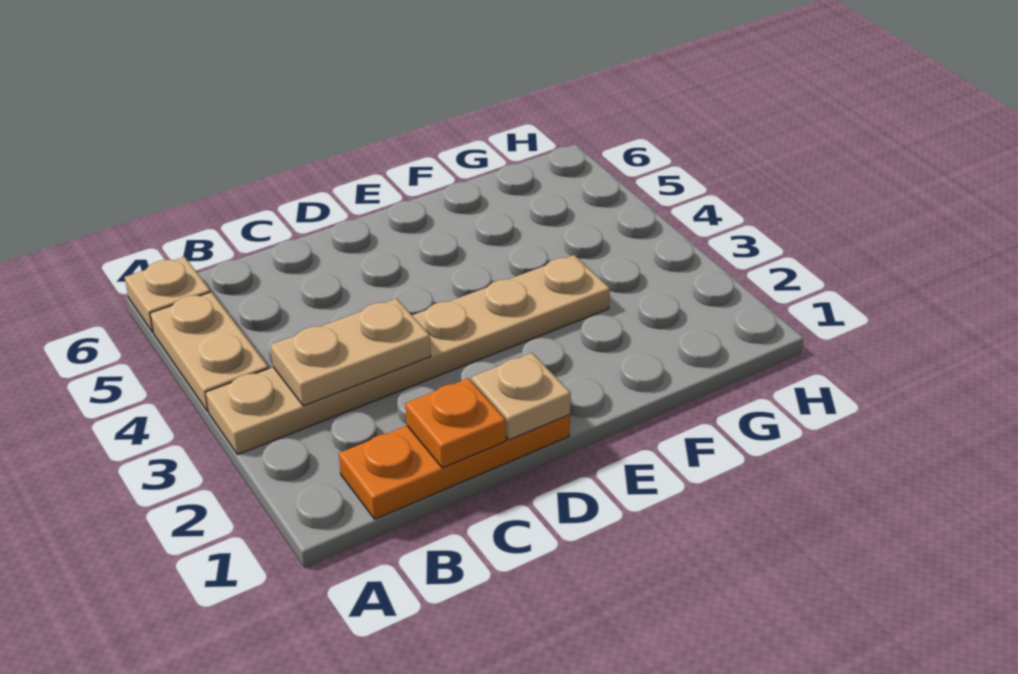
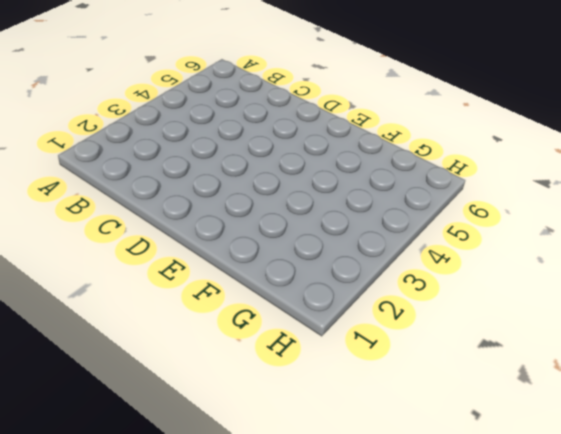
none -> tan plate A3:F3 level 1
none -> tan plate A4:A5 level 1

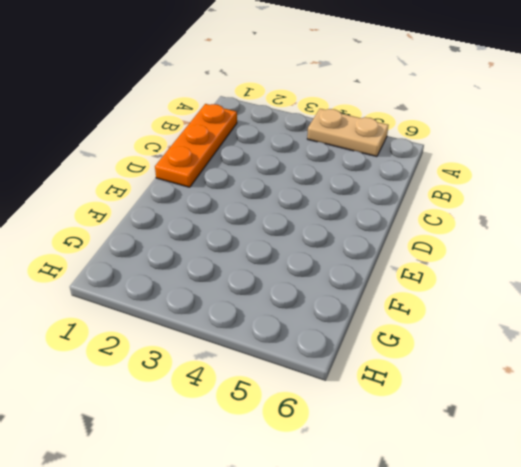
none -> tan plate A3:F3 level 1
none -> tan plate A6 level 1

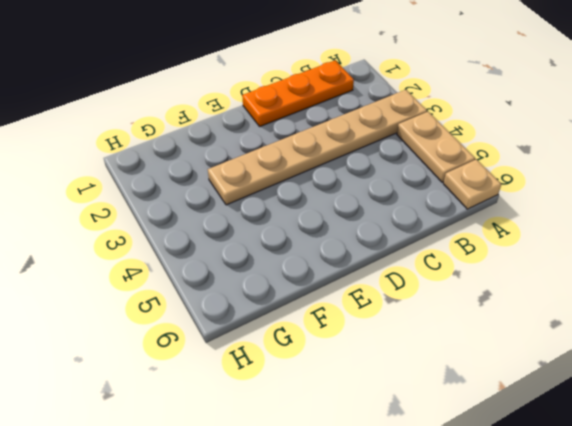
none -> tan plate B3:C3 level 2
none -> orange plate C1 level 2

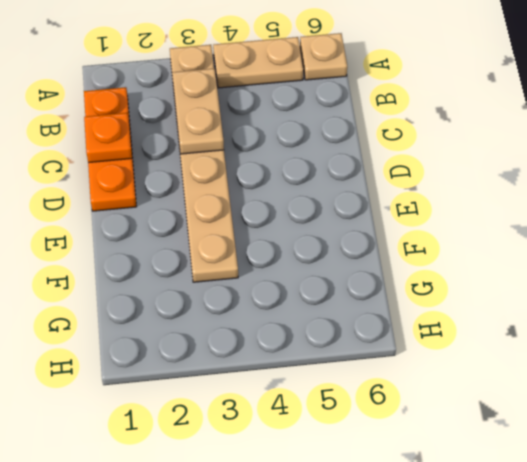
none -> tan plate D1 level 2

